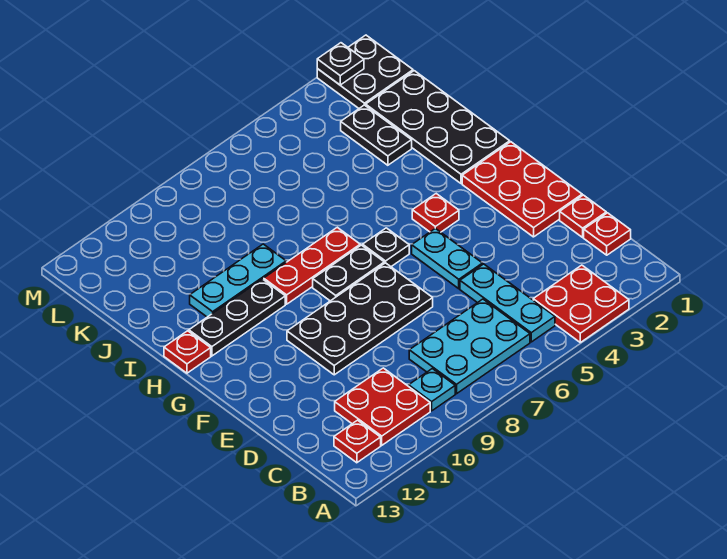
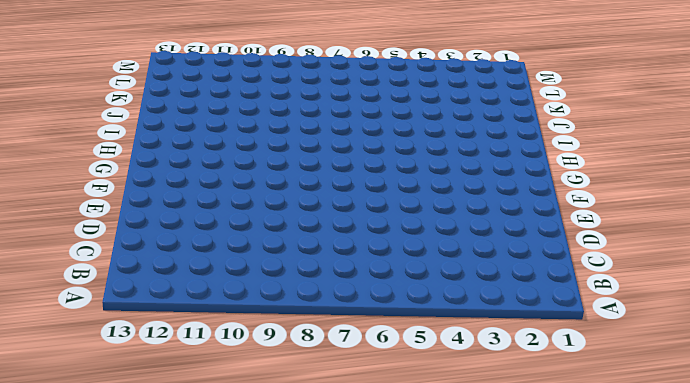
none -> red plate A3:B4 level 1
none -> cyan plate B5:D5 level 1
none -> cyan plate B6:C8 level 1

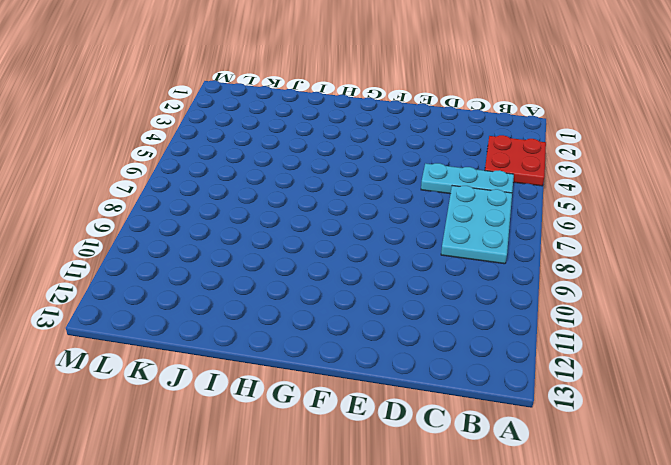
none -> cyan plate B9 level 1
none -> red plate B10:C11 level 1
none -> red plate B12 level 1

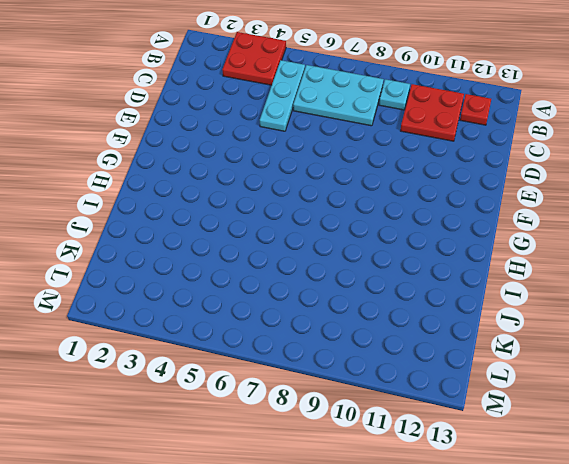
none -> red plate C1 level 1
none -> red plate D1 level 1
none -> red plate E1:G2 level 1

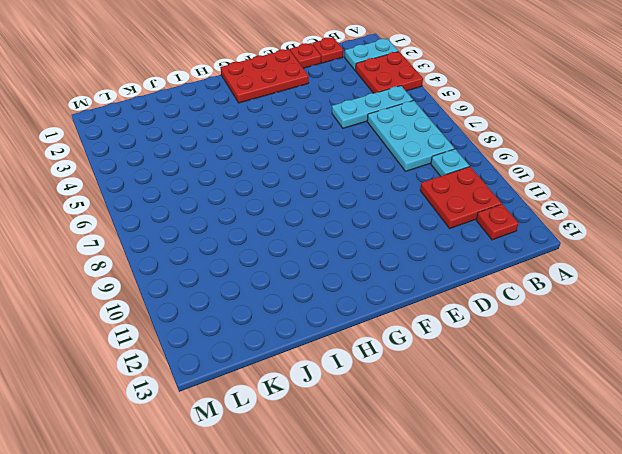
cyan plate A2:B2 level 1 -> cyan plate E5:F5 level 1
none -> black plate E7:F10 level 1
none -> red plate G4 level 1
none -> black plate G6 level 1

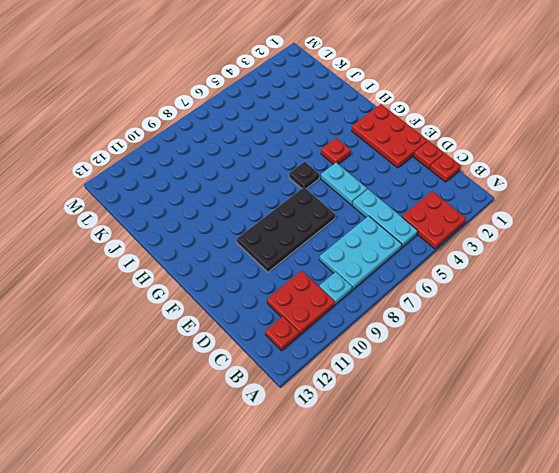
none -> black plate G7:G8 level 1
none -> black plate H1:K2 level 1
none -> red plate H7:H9 level 1

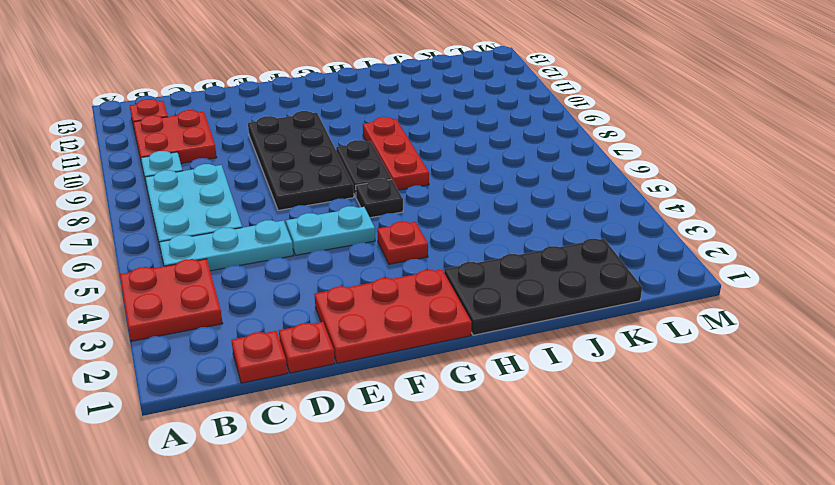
none -> black plate H10:H12 level 1
none -> red plate H13 level 1
none -> cyan plate I9:I11 level 1

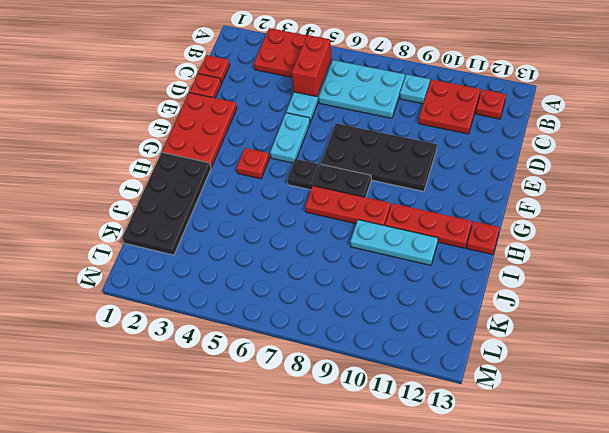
red brick B5:C5 level 2 -> none
red plate H10:H12 level 1 -> black plate H10:H12 level 1
none -> black plate J3:K3 level 1
none -> black plate L1:M2 level 1
none -> black plate M2 level 2

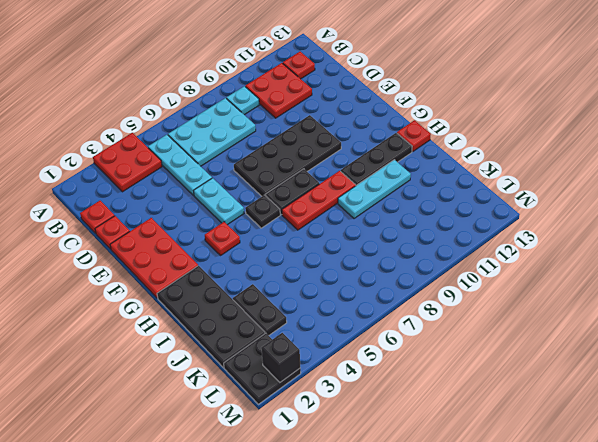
black brick M2 level 2 -> black plate M2 level 2

